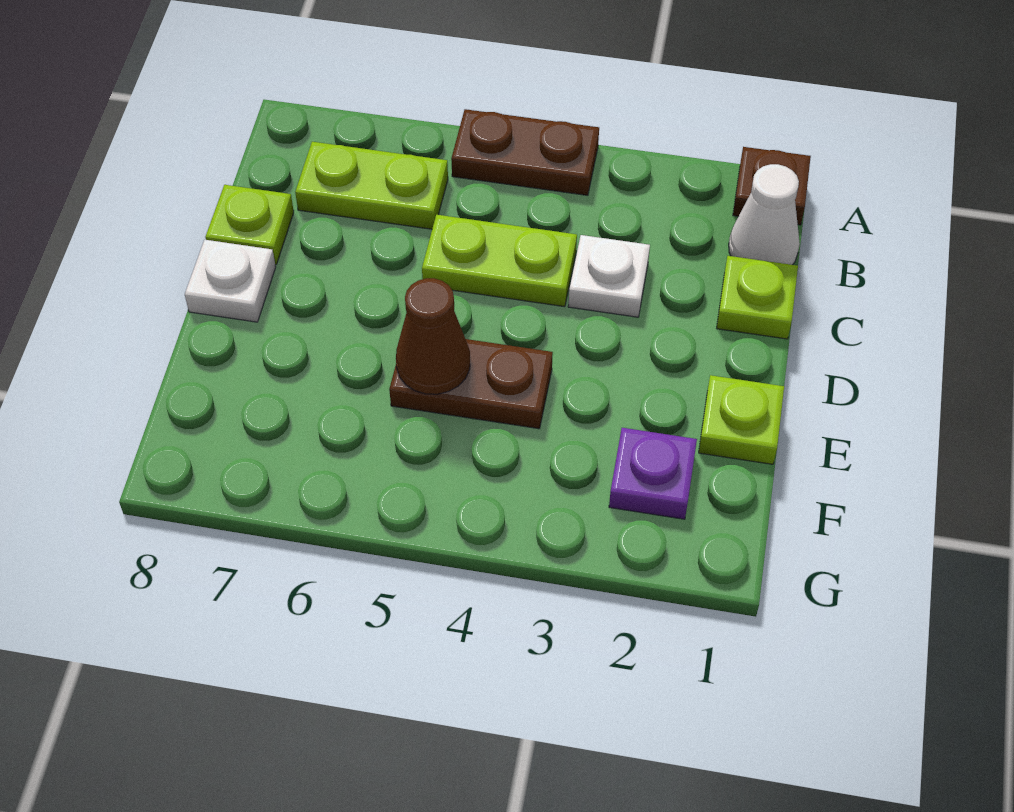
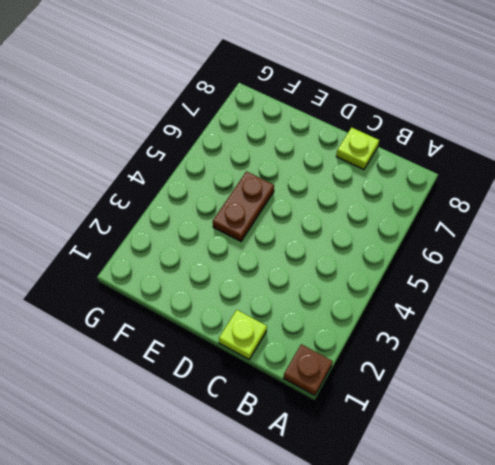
none -> brown plate A4:A5 level 1
none -> white cone B1 level 1
none -> lime plate B6:B7 level 1

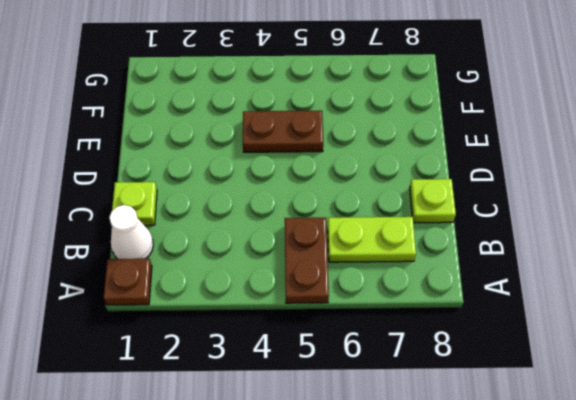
brown plate A5:B5 level 1 -> brown plate A4:A5 level 1
none -> white plate C3 level 1
none -> lime plate C4:C5 level 1
none -> white plate D8 level 1

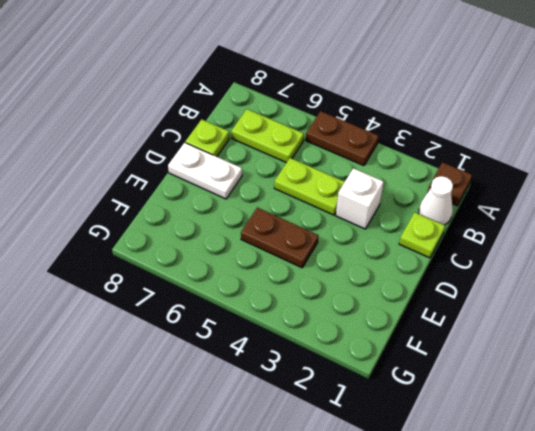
white brick C3 level 1 -> white plate C3 level 1
white plate D7:D8 level 1 -> white plate D8 level 1
none -> lime plate E1 level 1
none -> purple plate F2 level 1
none -> brown cone E5 level 2

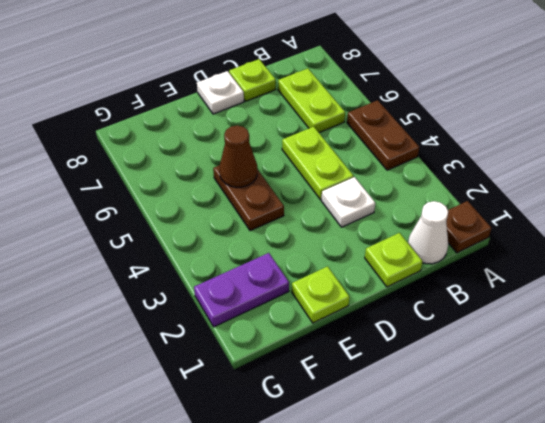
purple plate F2:G2 level 1 -> purple plate F2 level 1

